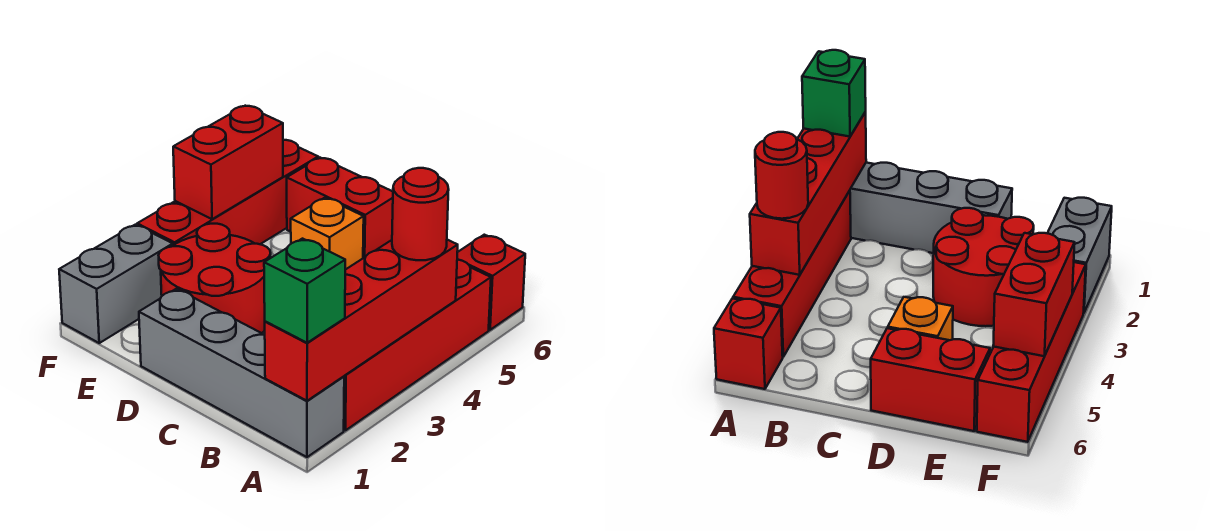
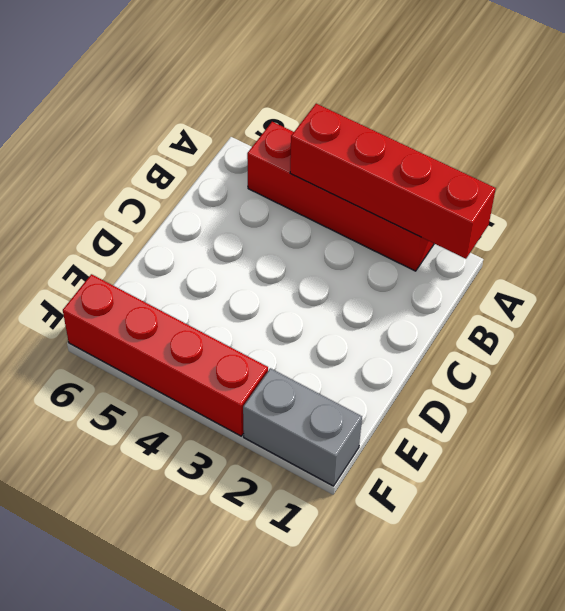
none -> grey brick A1:D1 level 1
none -> red brick A6 level 1
none -> red round brick D2:E3 level 1

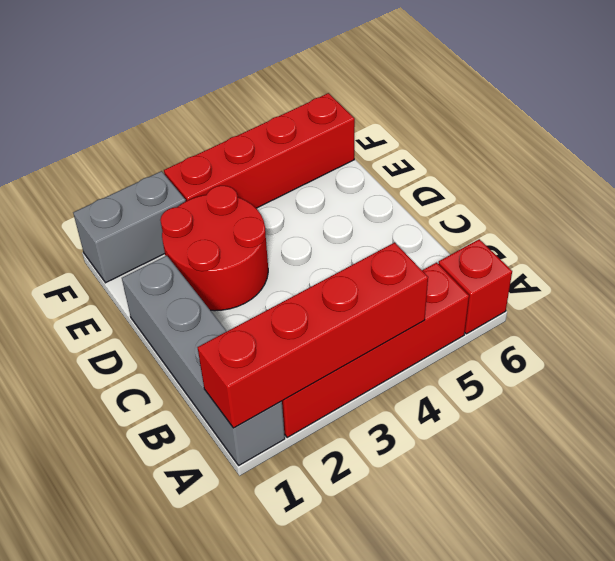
none -> orange brick D5 level 1
none -> red brick D6:E6 level 1
none -> red brick F4:F5 level 2

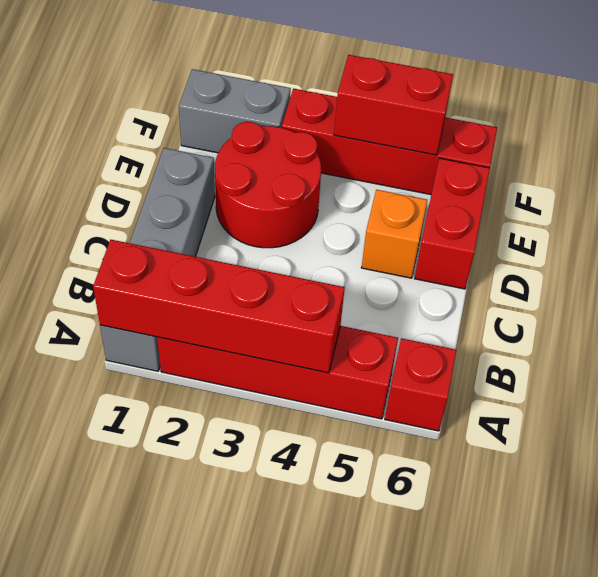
none -> green brick A1 level 3
none -> red round brick A4 level 3

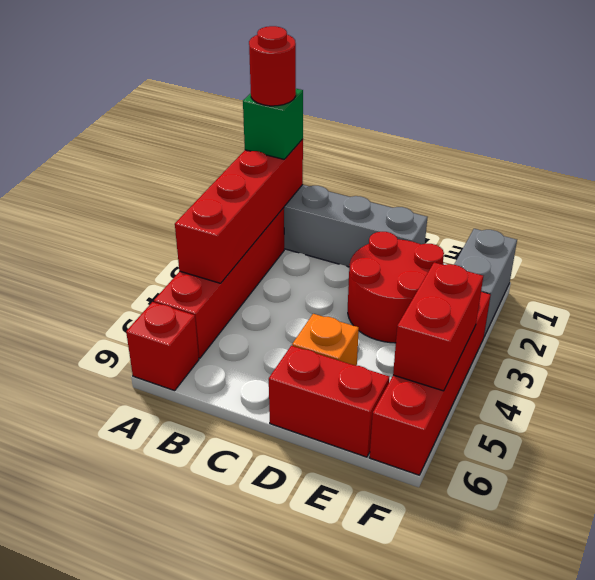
red round brick A1 level 4 -> red round brick A4 level 3

